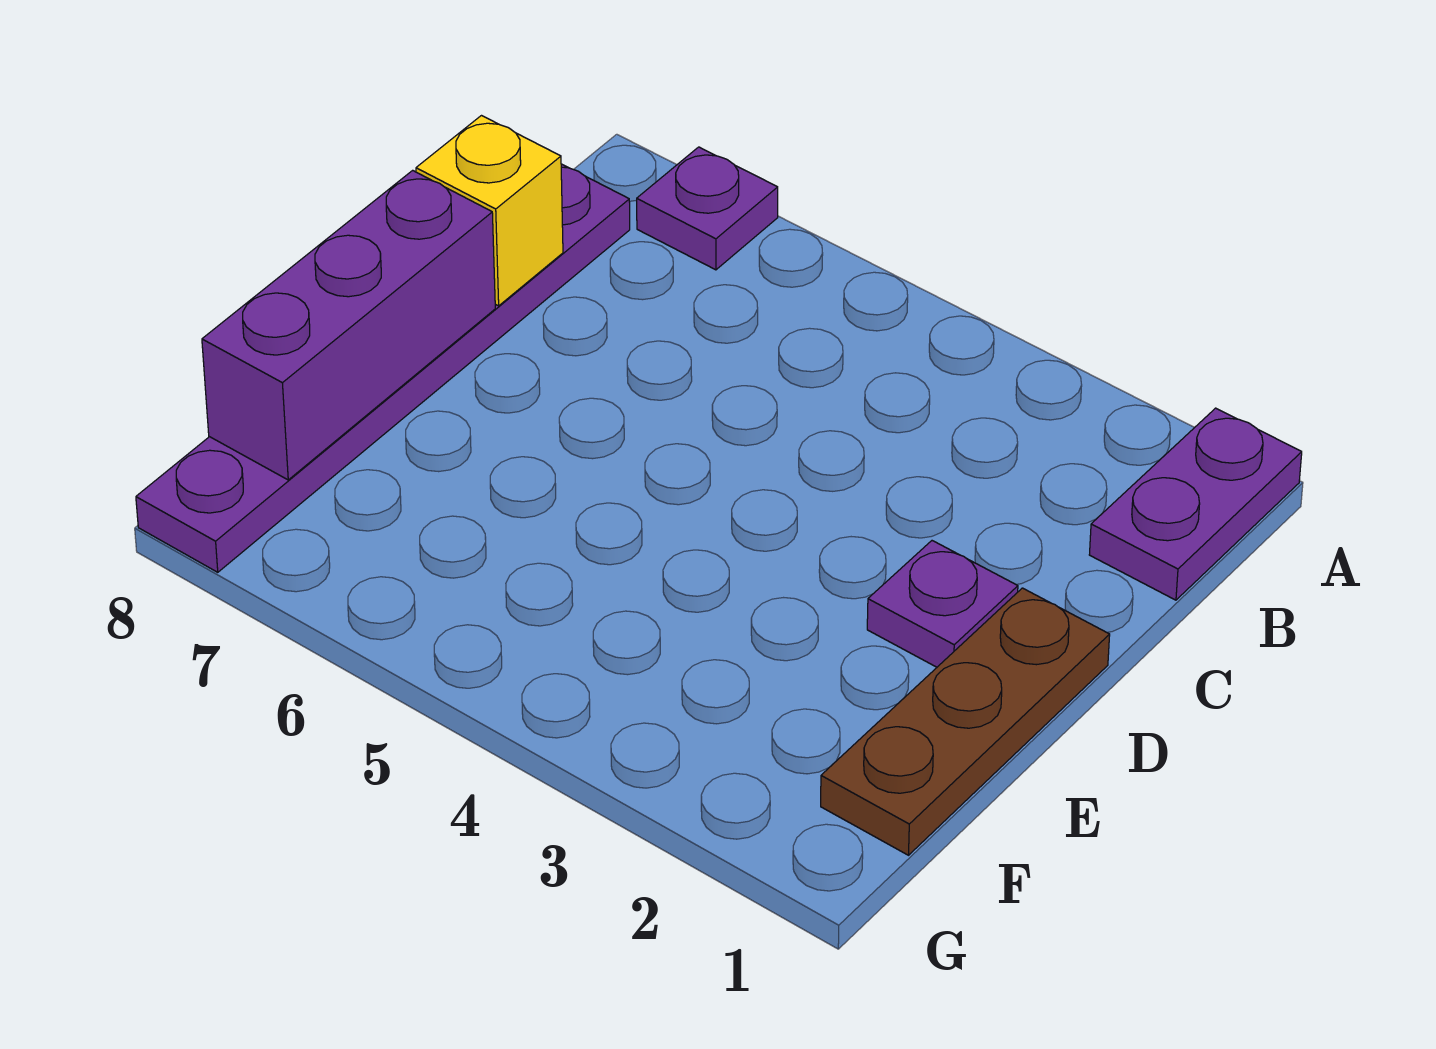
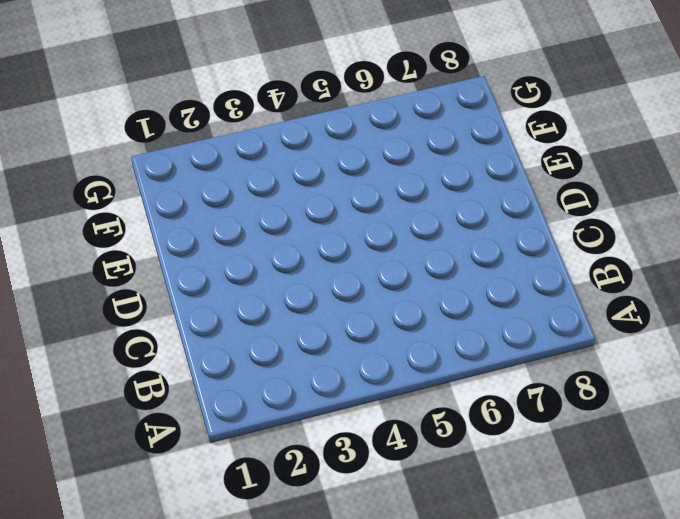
none -> purple plate A1:B1 level 1
none -> purple plate A7 level 1

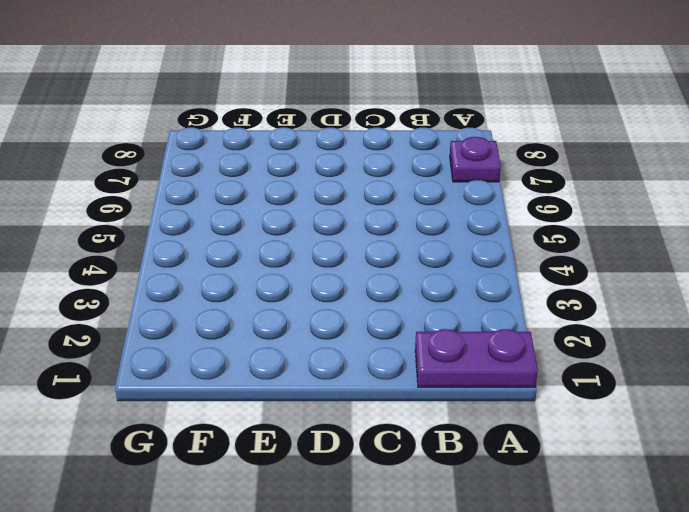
none -> purple plate B8:G8 level 1
none -> brown plate D1:F1 level 1

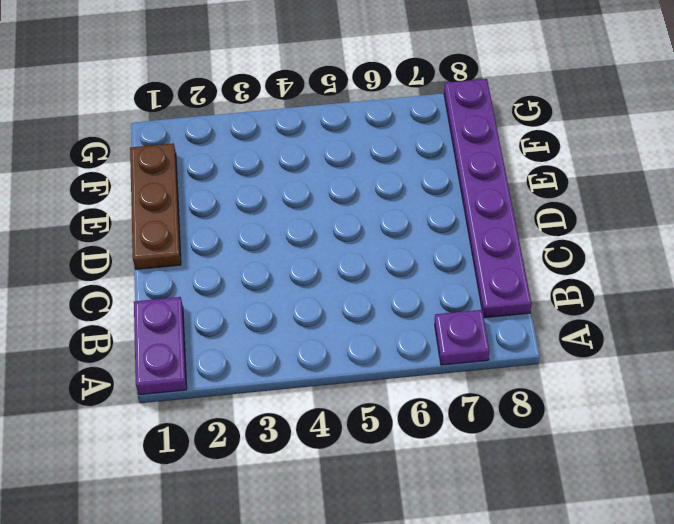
none -> purple plate D2 level 1
none -> yellow brick C8 level 2

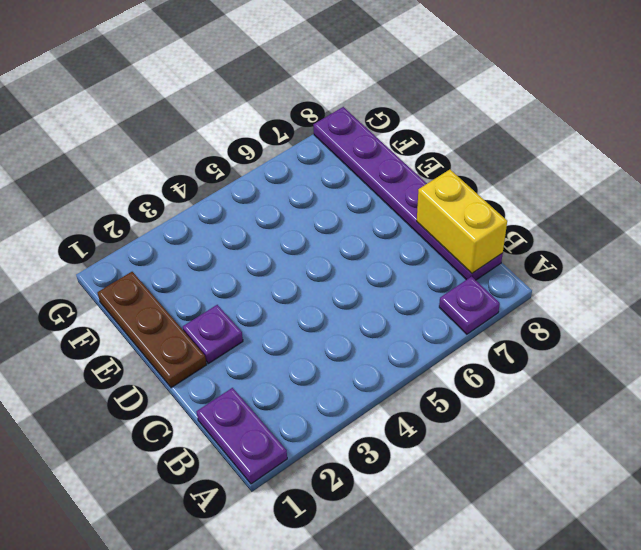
yellow brick B8:C8 level 2 -> yellow brick C8 level 2
none -> purple brick D8:F8 level 2

